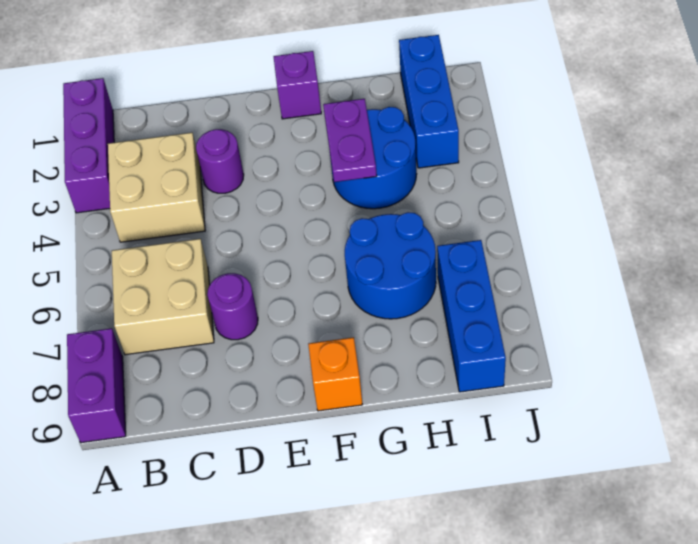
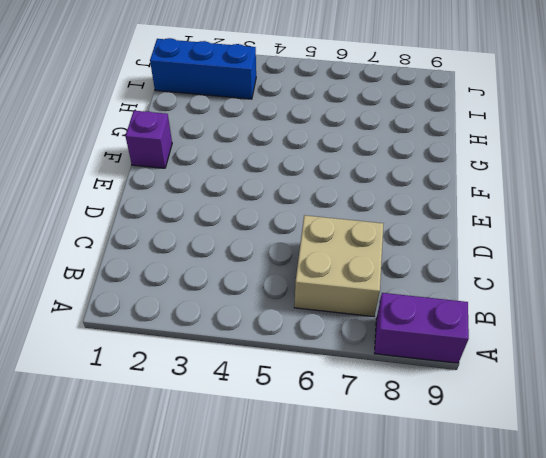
none -> purple brick A1:A3 level 1
none -> tan brick B3:C4 level 1
none -> purple round brick D3 level 1

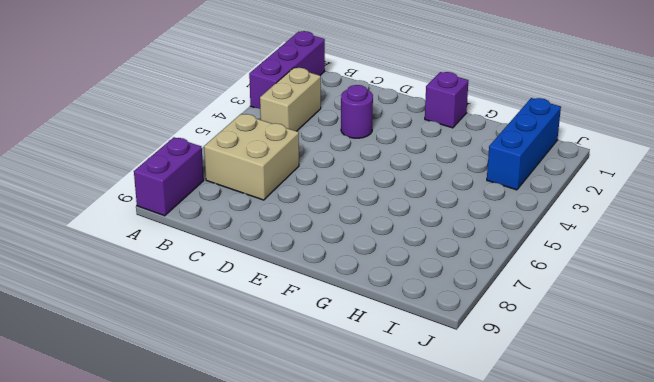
tan brick B3:B4 level 1 -> tan brick B3:C4 level 1
none -> purple round brick D7 level 1
none -> orange brick F9 level 1
none -> blue round brick G3:H4 level 1

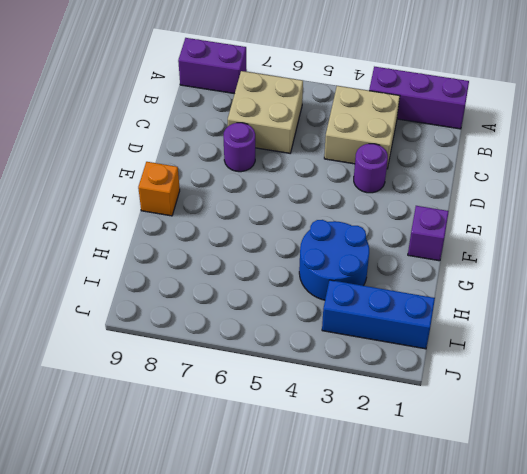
none -> blue round brick G6:H7 level 1
none -> blue brick I7:I9 level 1
none -> purple plate G3:G4 level 2

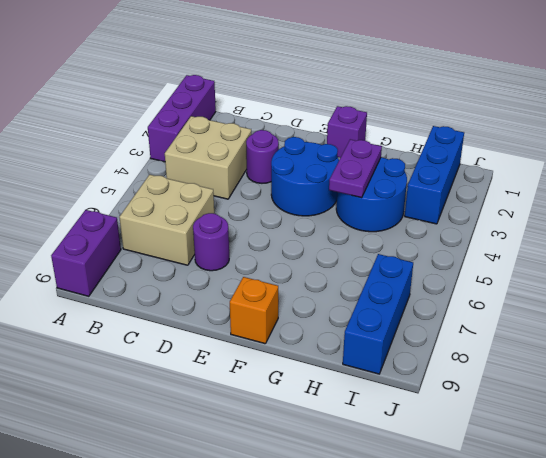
blue round brick E3:F4 level 1 -> blue round brick G6:H7 level 1

